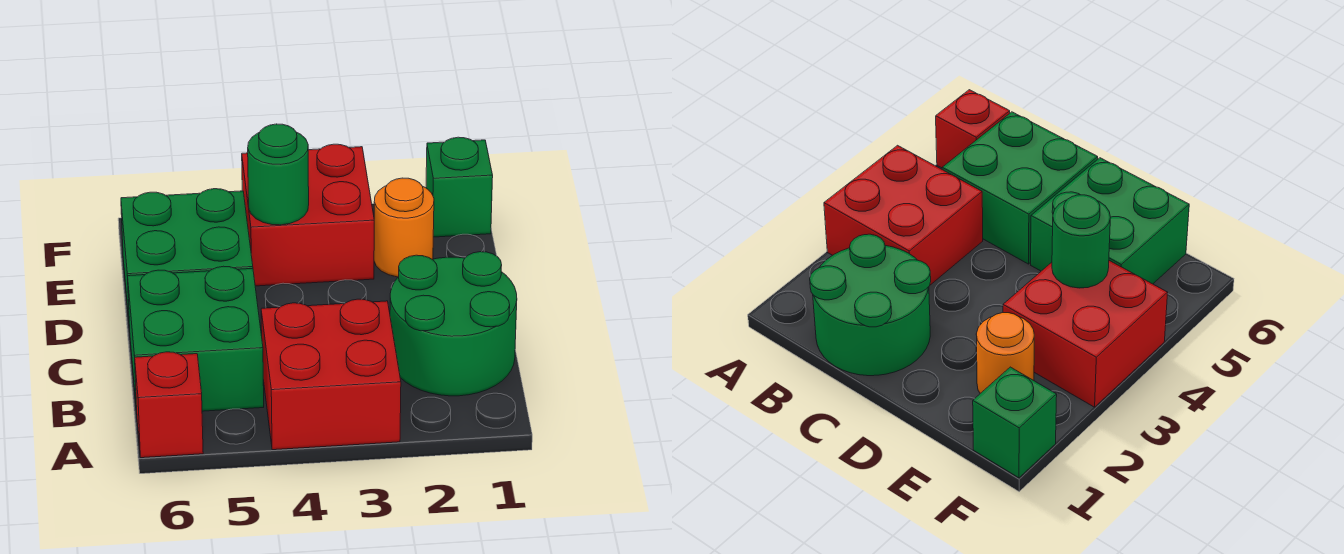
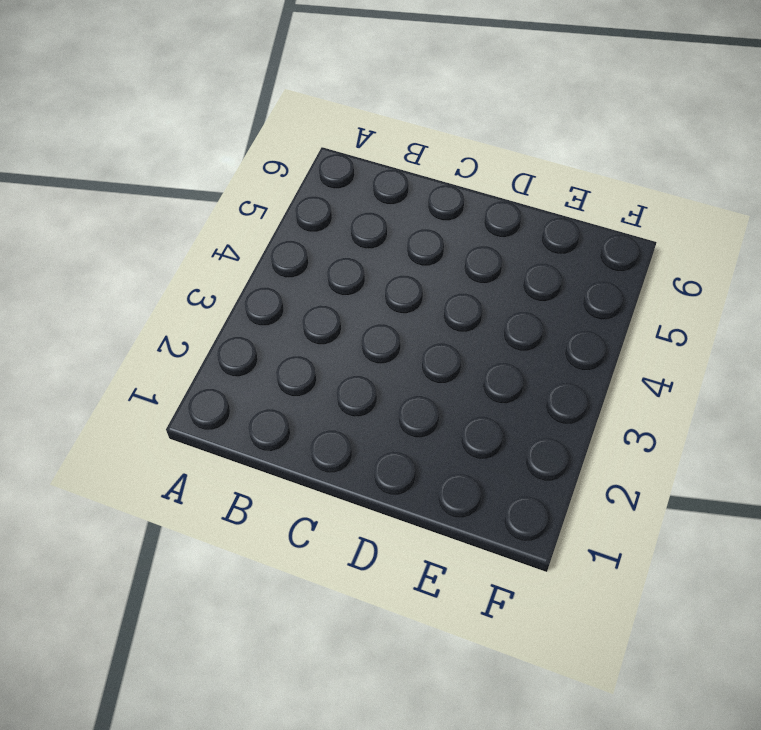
none -> red brick A3:B4 level 1
none -> red brick A6 level 1

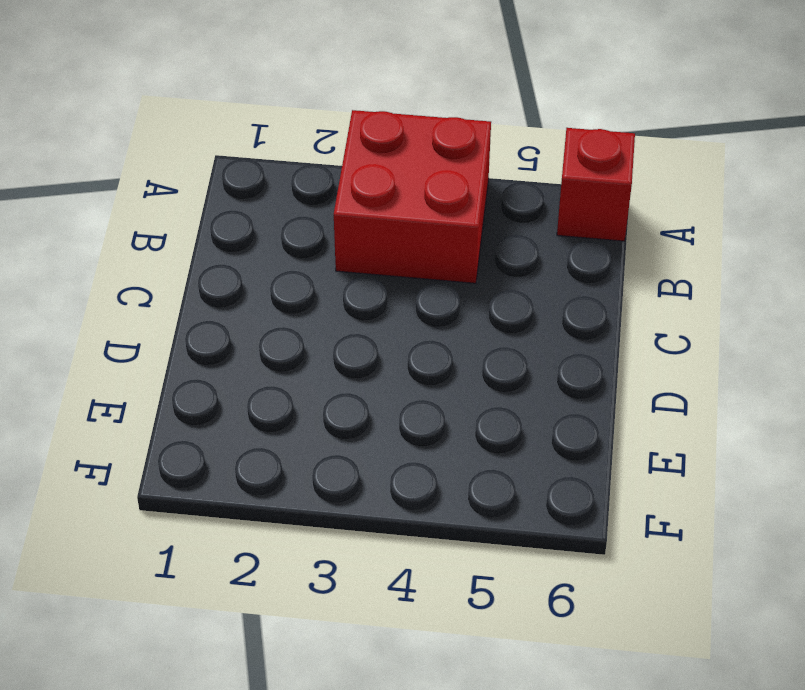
none -> green round brick B1:C2 level 1
none -> green brick B5:C6 level 1

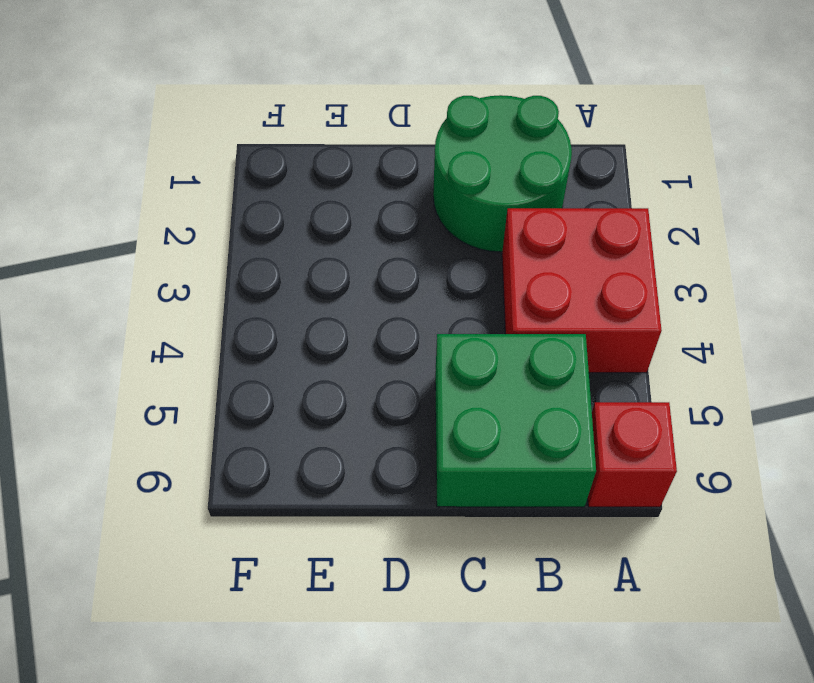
none -> green brick D5:E6 level 1
none -> orange round brick E2 level 1

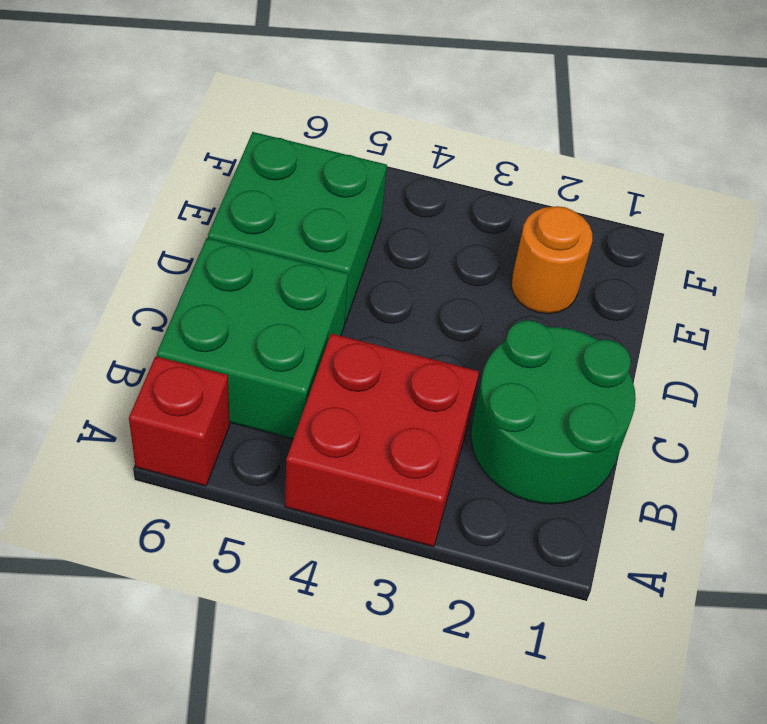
none -> red brick E3:F4 level 1
none -> green brick F1 level 1

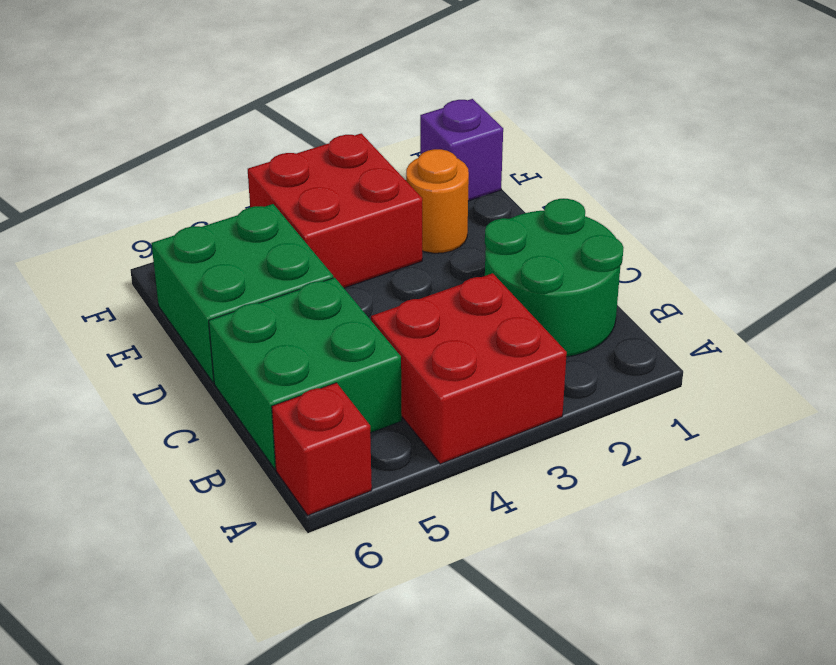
purple brick F1 level 1 -> green brick F1 level 1
none -> green round brick E4 level 2

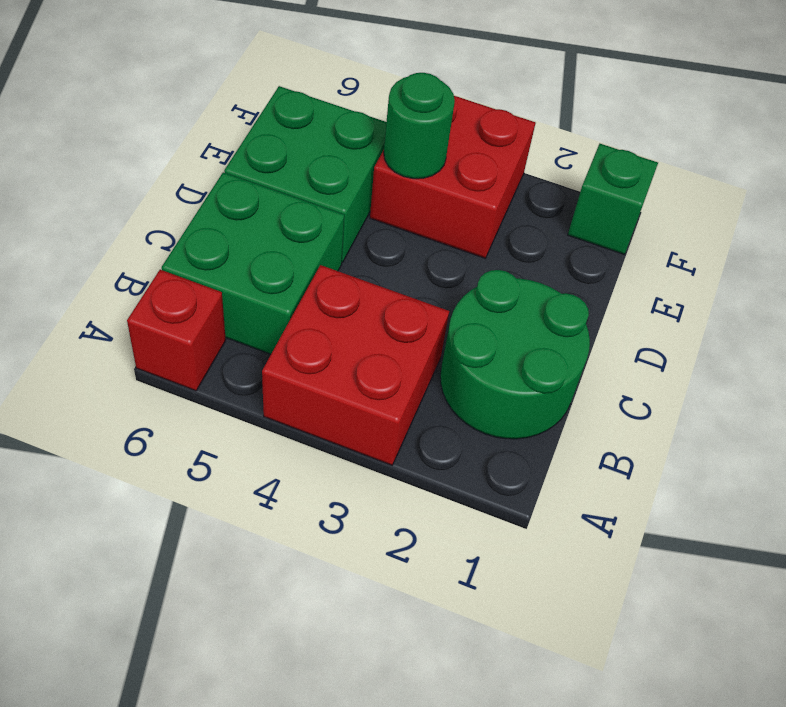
none -> orange round brick E2 level 1

